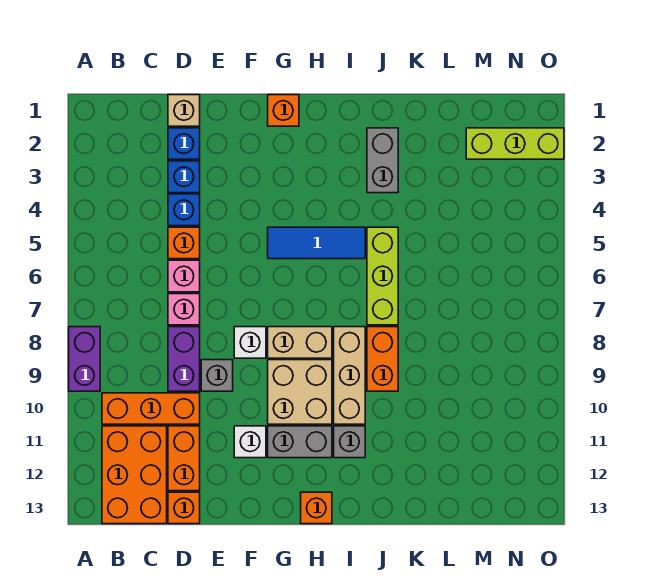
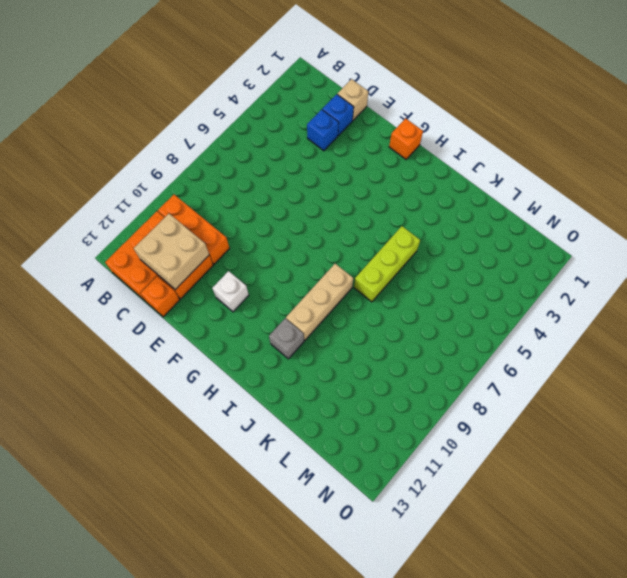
tan brick C11:D12 level 2 -> tan brick G9:H10 level 1
none -> purple brick A8:A9 level 1
none -> blue brick D4 level 1
none -> orange brick D5 level 1

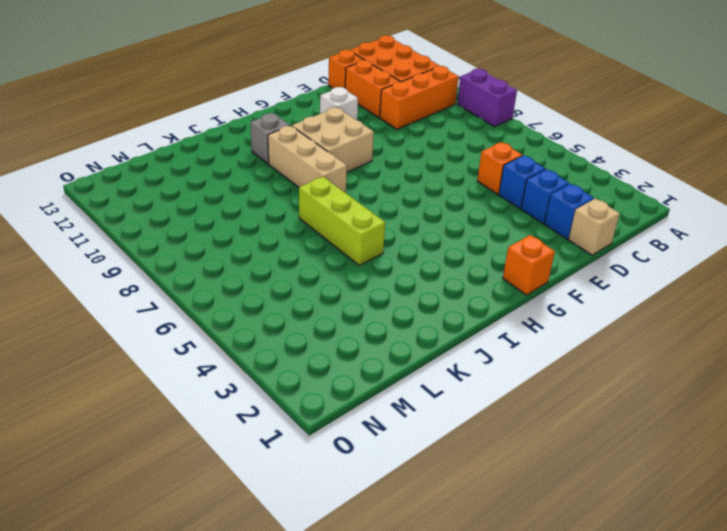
none -> pink brick D6 level 1
none -> pink brick D7 level 1
none -> purple brick D8:D9 level 1

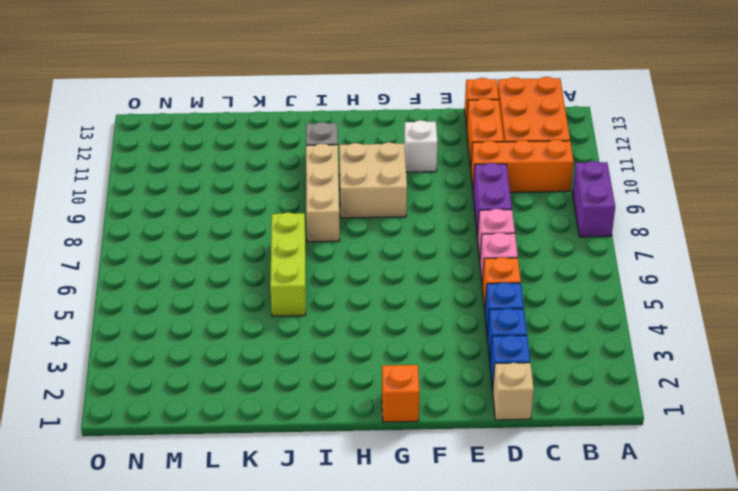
none -> grey brick E9 level 1
none -> white brick F8 level 1
none -> blue tile G5:I5 level 1

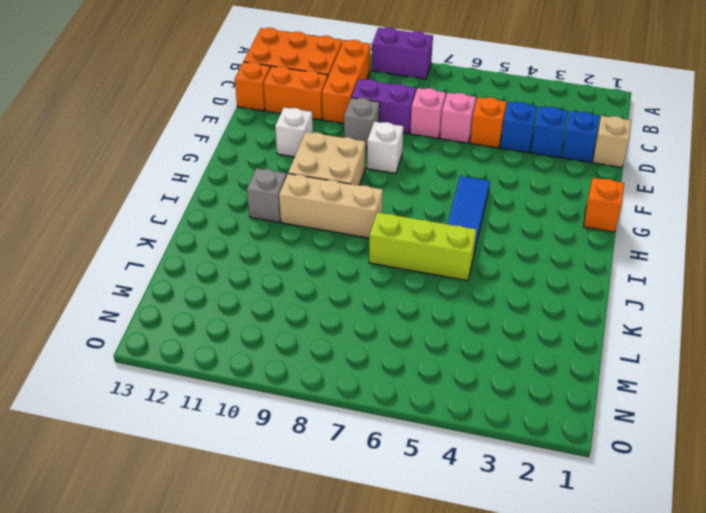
none -> tan brick G8:H8 level 1
none -> grey brick G11:H11 level 1
none -> orange brick H13 level 1

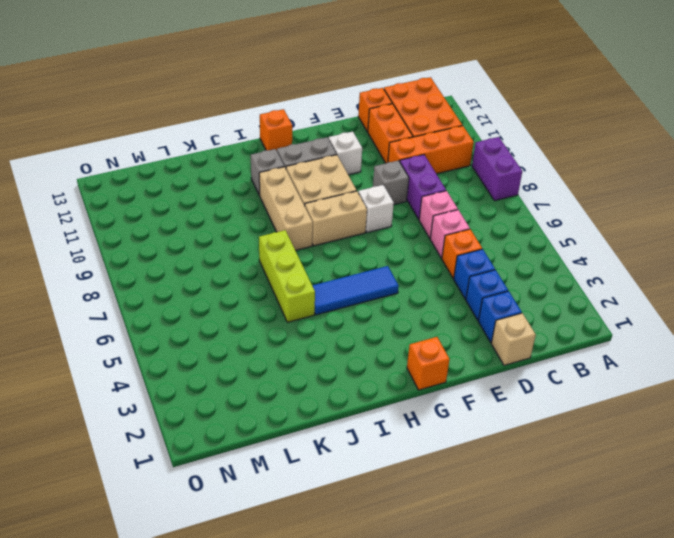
none -> grey brick J2:J3 level 1
none -> orange brick J8:J9 level 1
none -> lime brick M2:O2 level 1

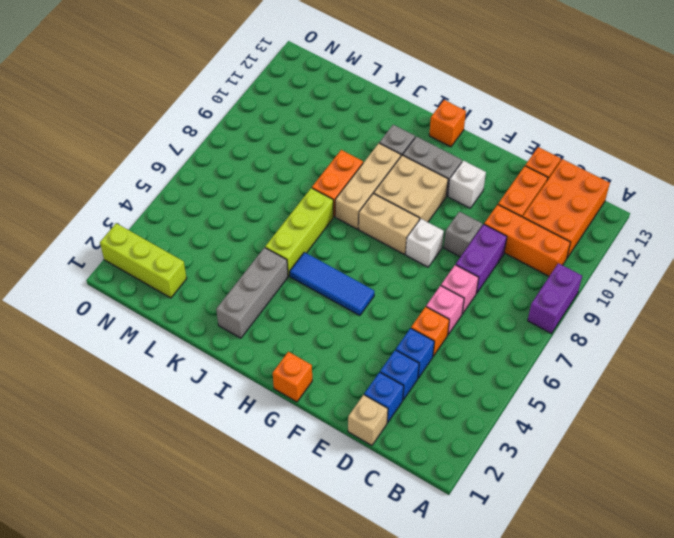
grey brick J2:J4 level 1 -> grey brick J2:J3 level 1

